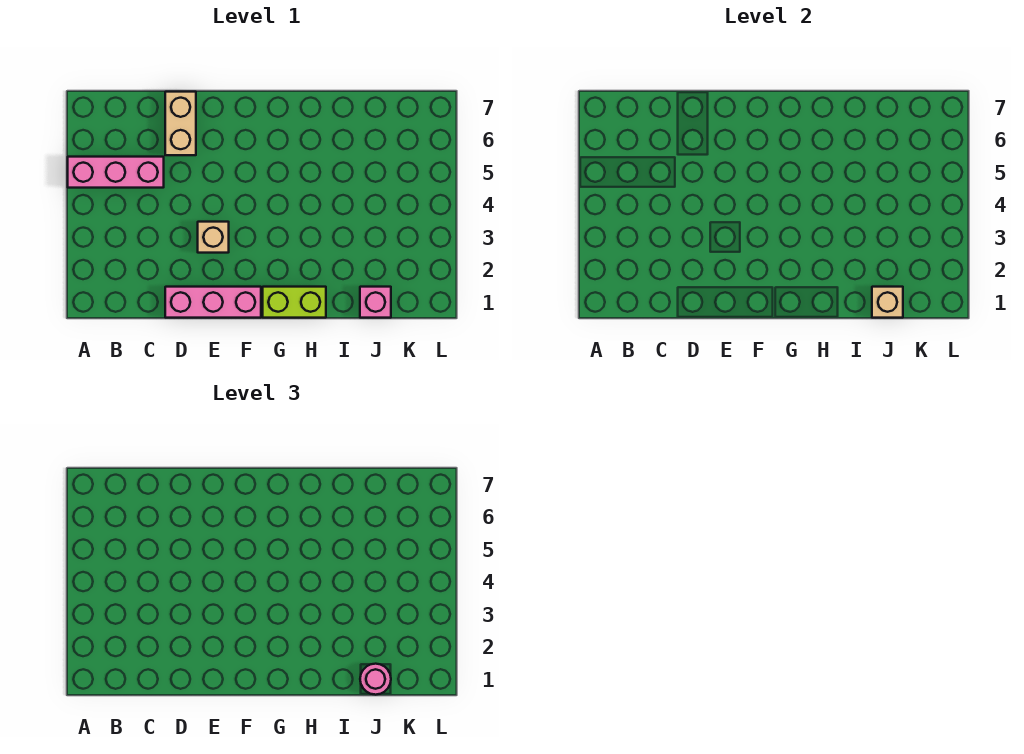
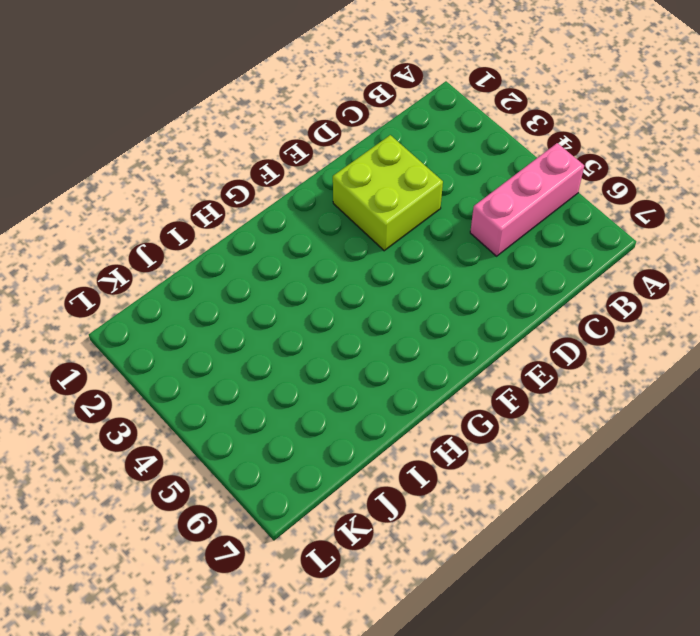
lime brick D2:E3 level 1 -> tan brick E3 level 1
none -> pink brick D1:F1 level 1
none -> tan brick D6:D7 level 1

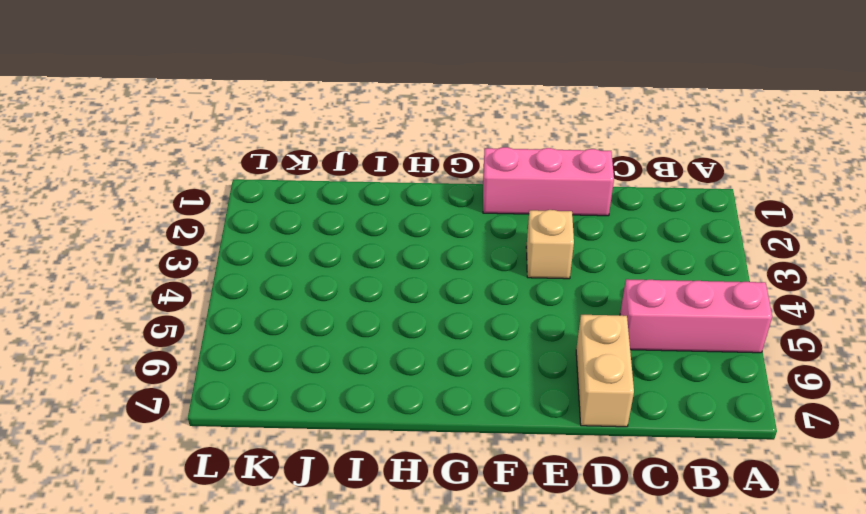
none -> lime brick G1:H1 level 1
none -> pink brick J1 level 1

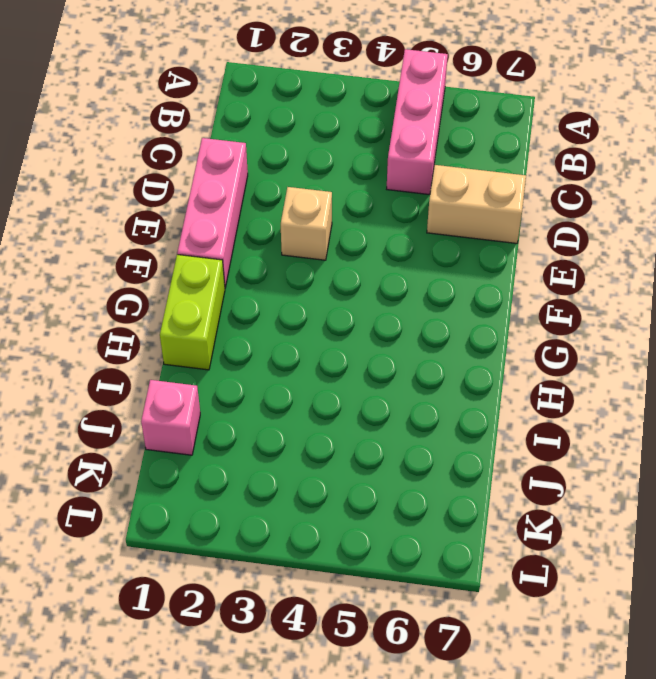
none -> tan brick J1 level 2
none -> pink round brick J1 level 3

